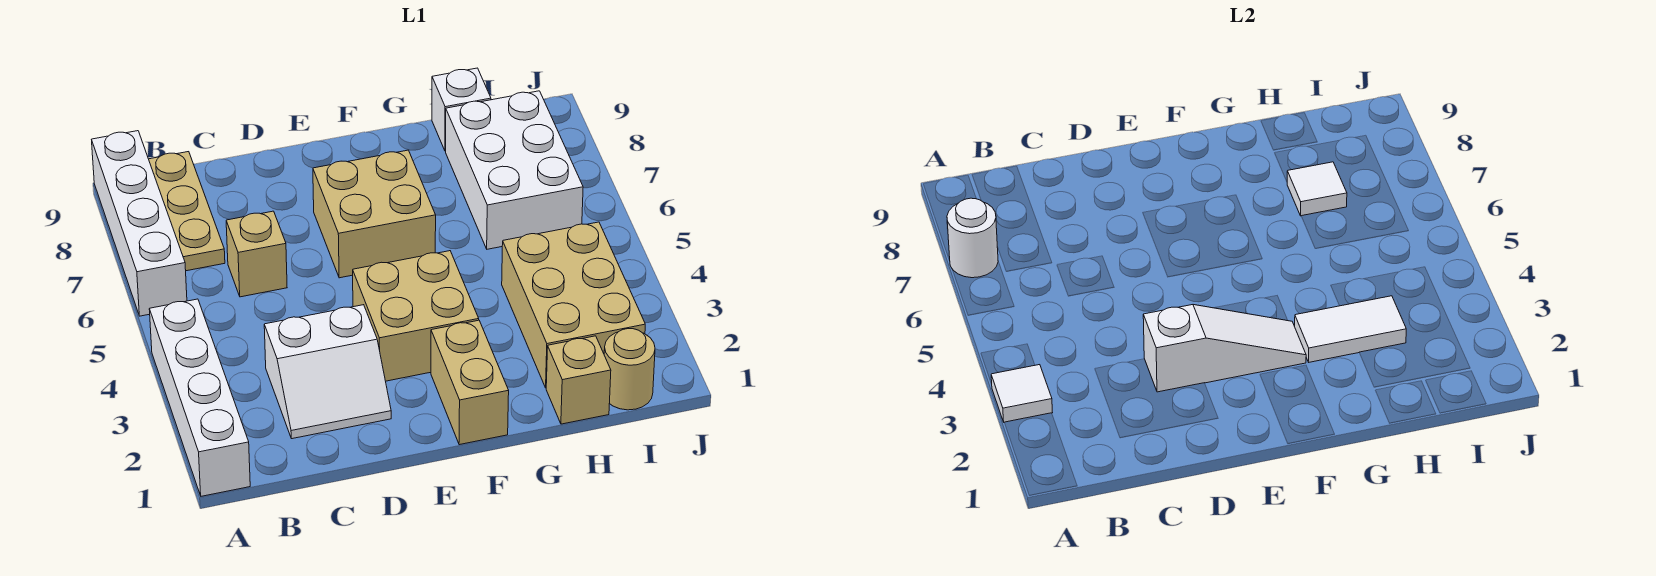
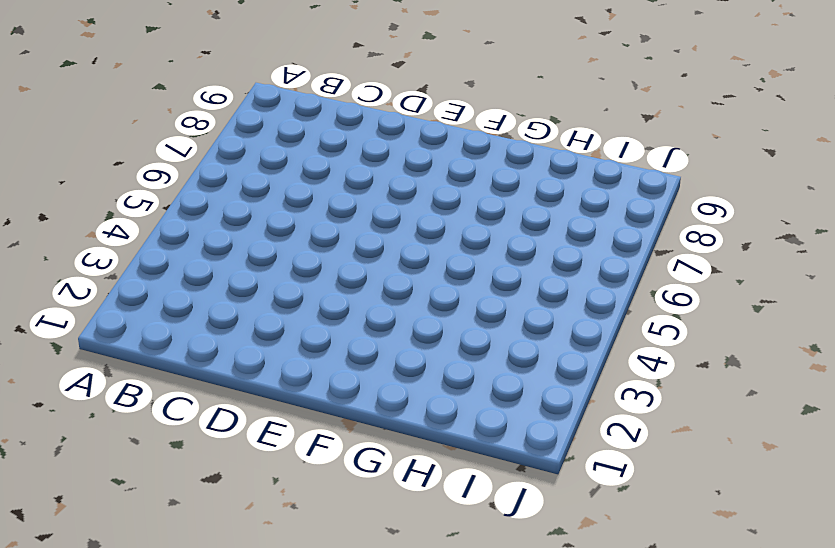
none -> white brick A1:A4 level 1
none -> white brick A6:A9 level 1
none -> tan plate B7:B9 level 1

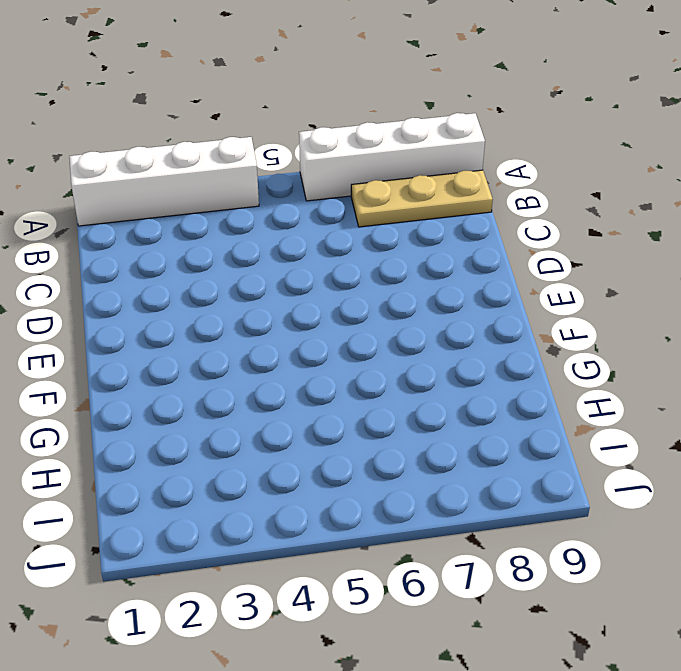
none -> white slope C2:D3 level 1 top 3
none -> tan brick C6 level 1
none -> tan brick E3:F4 level 1

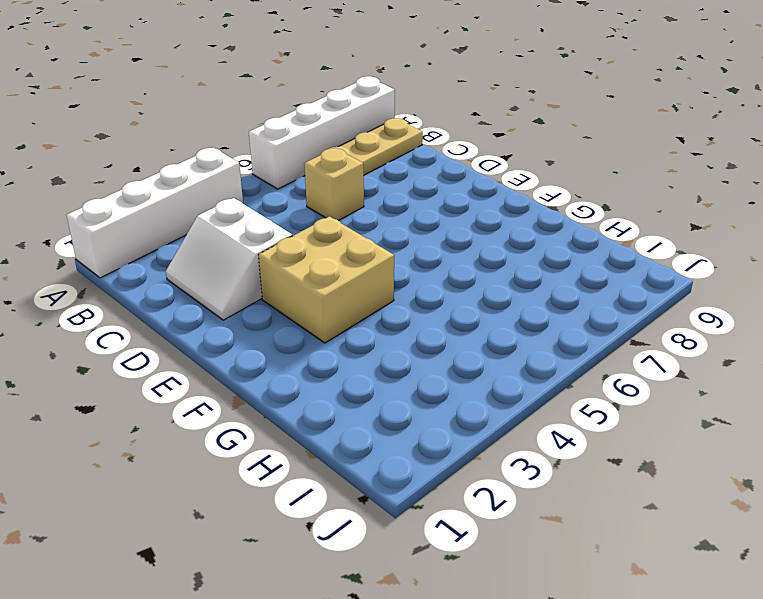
none -> tan brick E6:F7 level 1
none -> tan brick F1:F2 level 1
none -> tan brick H1 level 1

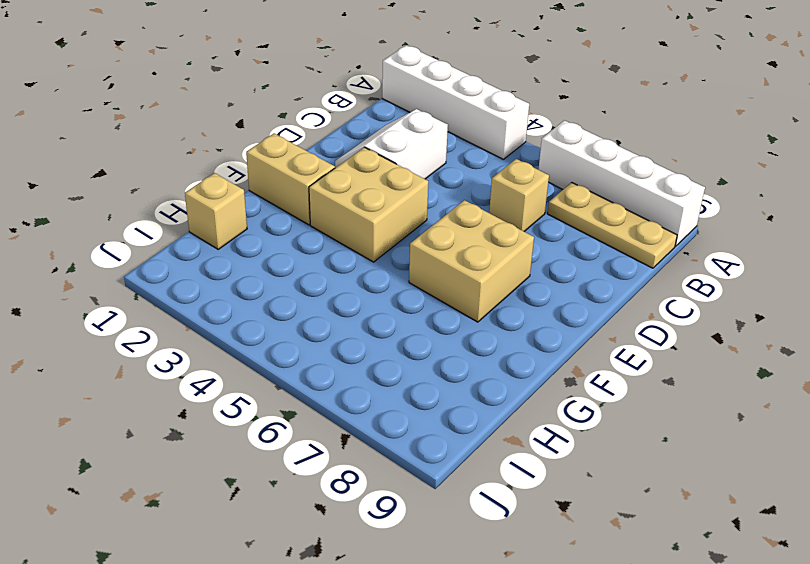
none -> tan brick H2:I4 level 1
none -> white brick H6:I8 level 1
none -> white brick H9 level 1

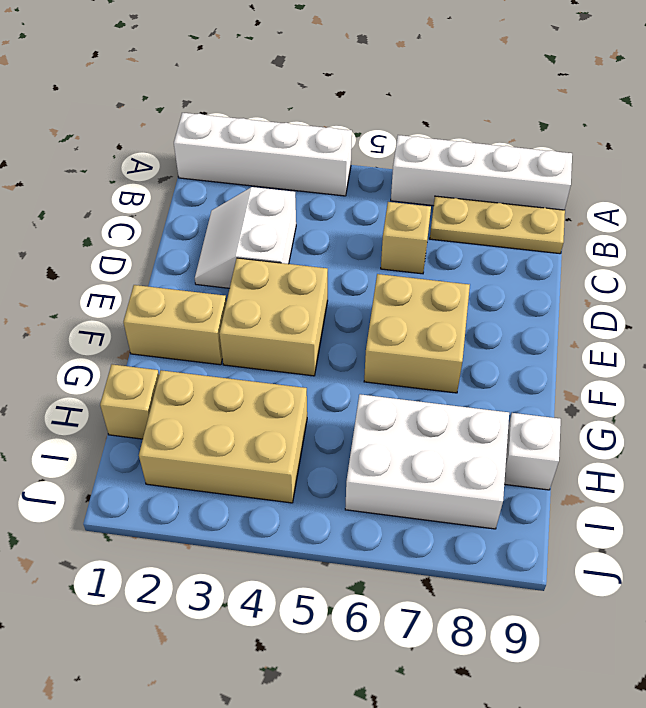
none -> tan round brick I1 level 1
none -> white tile A3 level 2
none -> white round brick A7 level 2

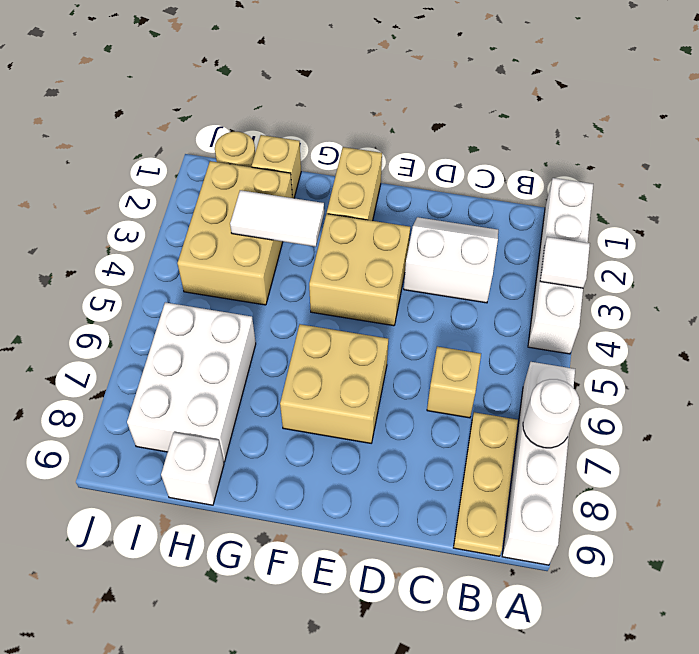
none -> white slope D3:F3 level 2 top D
none -> white tile H7 level 2

